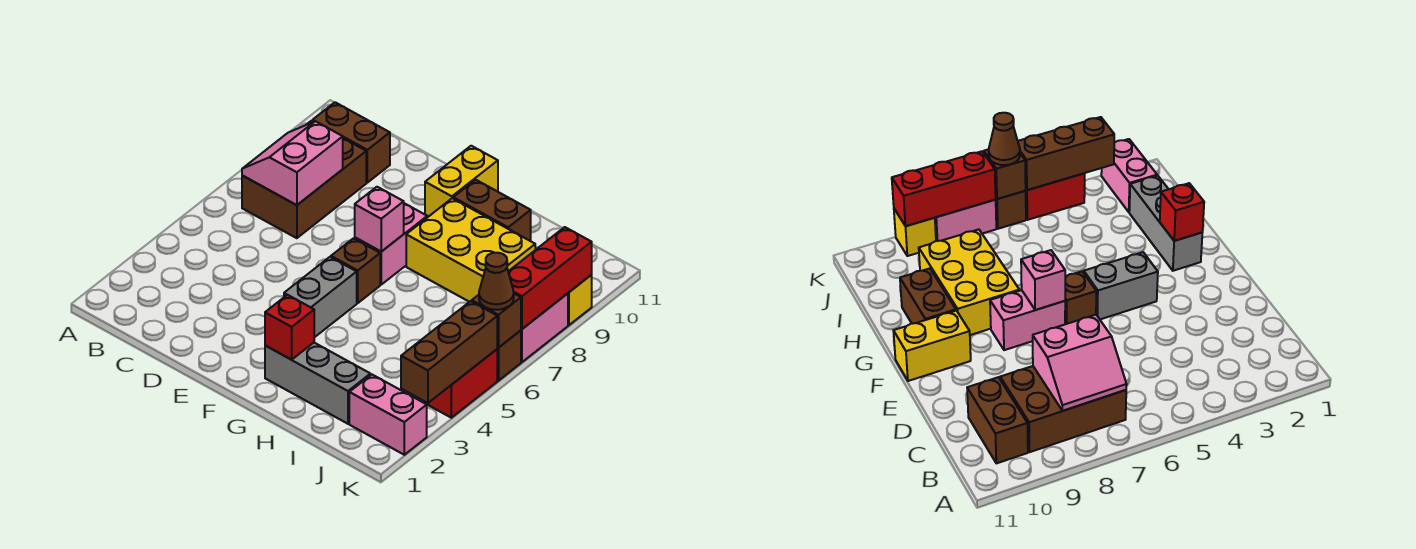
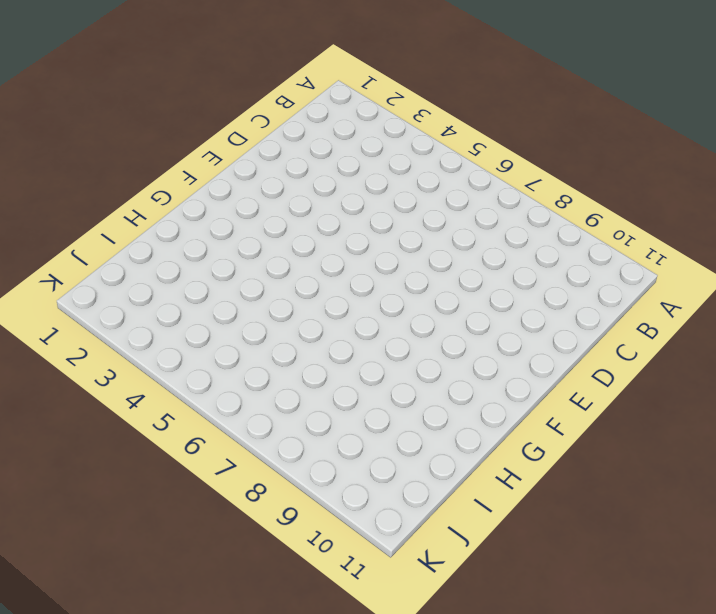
none -> brown brick B7:C9 level 1
none -> brown brick B10:C10 level 1
none -> grey brick F4:F5 level 1

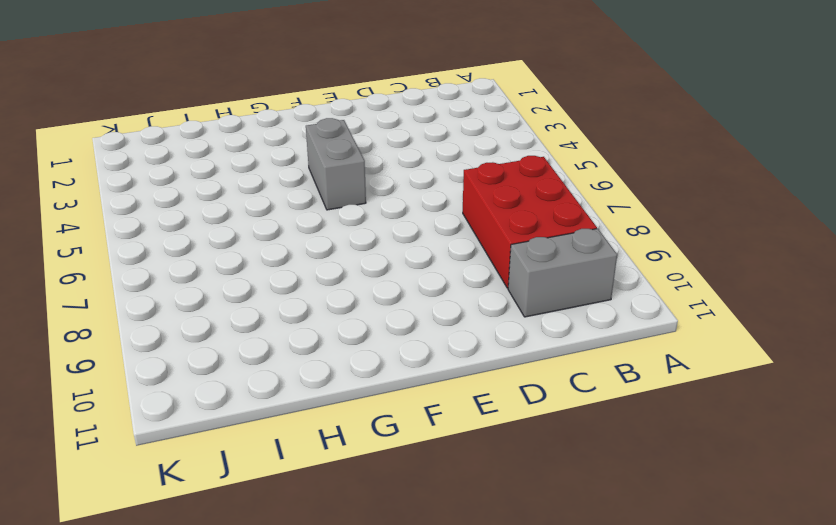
red brick B7:C9 level 1 -> brown brick B7:C9 level 1
grey brick B10:C10 level 1 -> brown brick B10:C10 level 1
none -> brown brick F6 level 1
none -> pink brick F7:F8 level 1
none -> yellow brick F10:F11 level 1

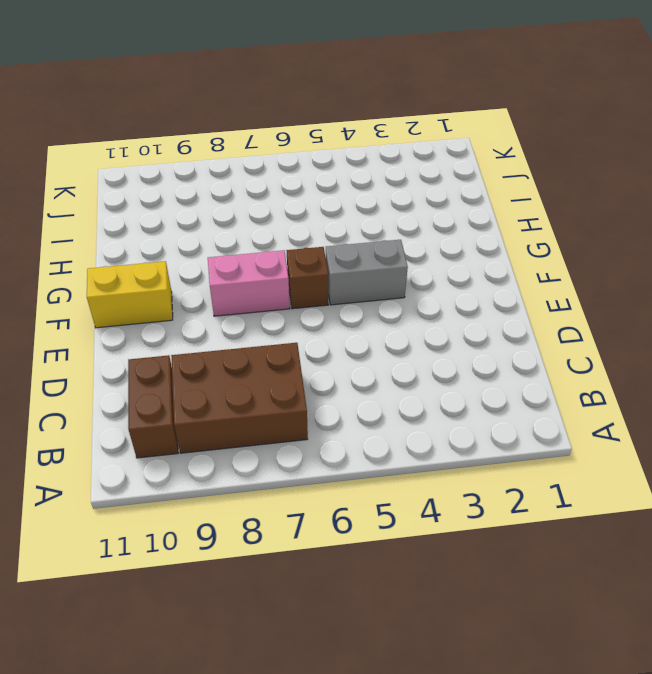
none -> grey brick G2:I2 level 1
none -> yellow brick G8:I9 level 1
none -> brown brick G10:H10 level 1

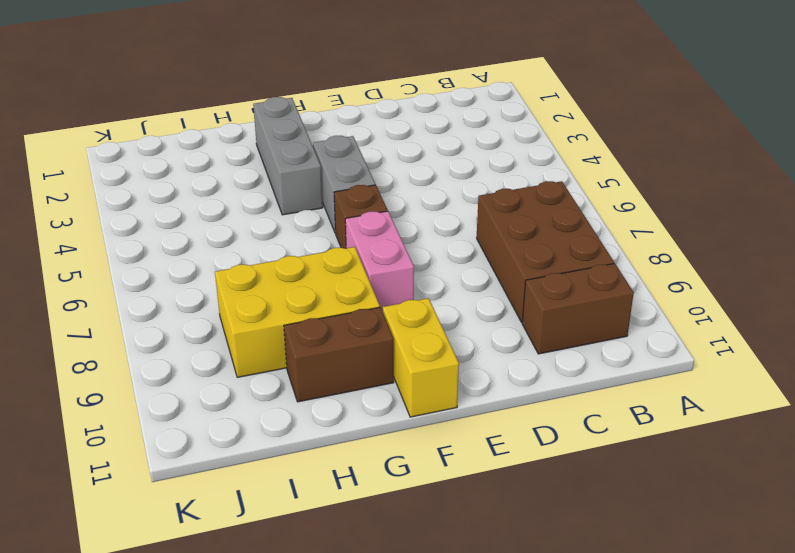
grey brick G2:G4 level 1 -> grey brick G2:I2 level 1
none -> pink brick J2:K2 level 1
none -> red brick K4:K5 level 1
none -> brown brick K6 level 1

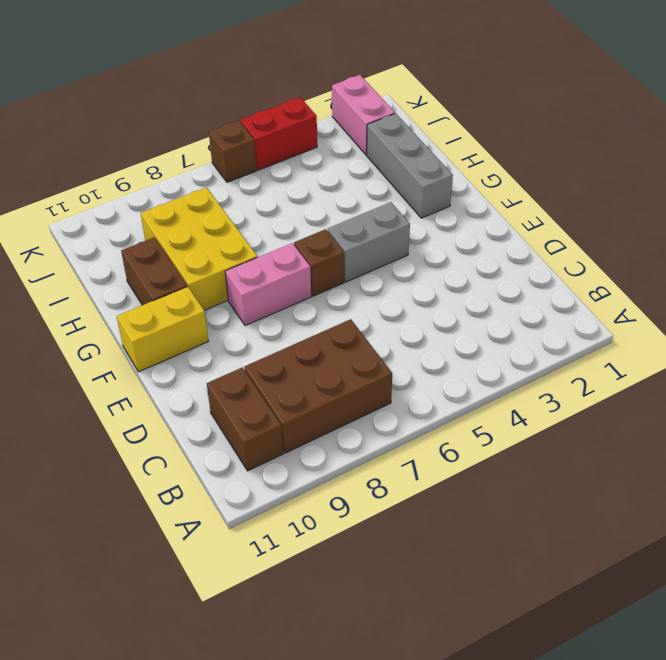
none -> pink brick K7:K8 level 1
none -> yellow brick K9 level 1
none -> pink slope B7:C8 level 2 top C

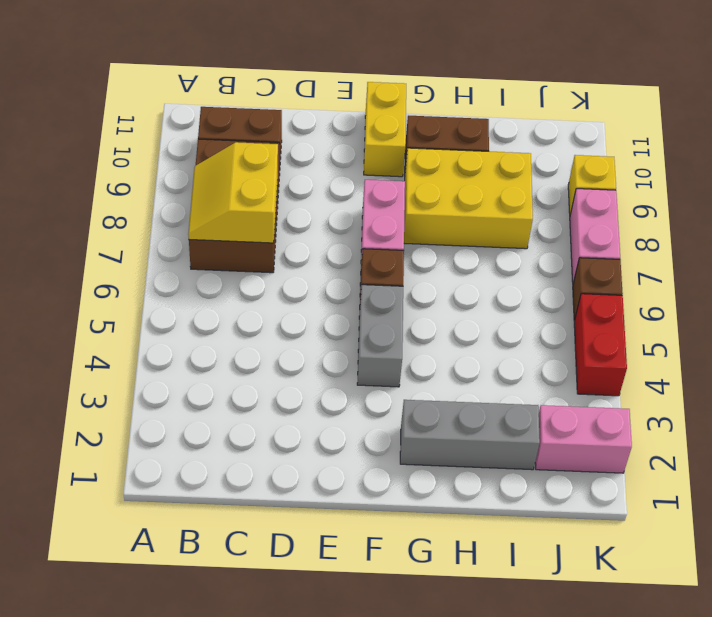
yellow slope B7:C8 level 2 top C -> pink slope B7:C8 level 2 top C
none -> pink brick F7 level 2
none -> red brick G2 level 2
none -> brown brick K3:K5 level 2

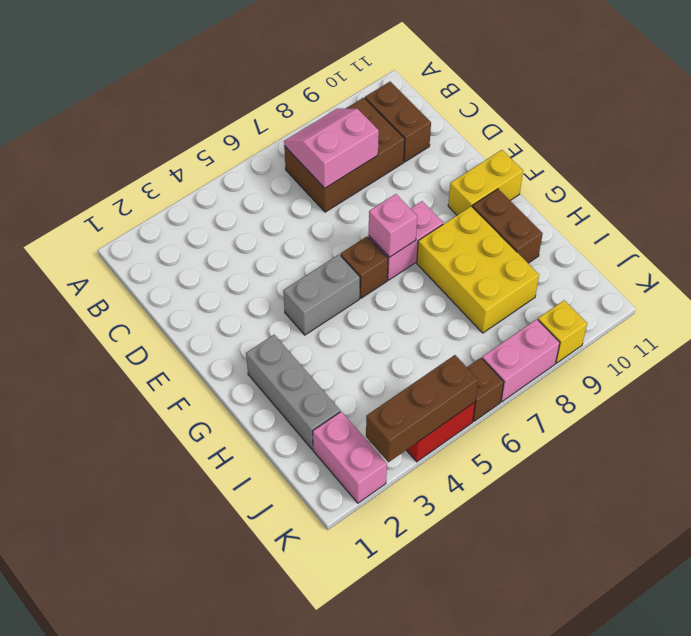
none -> red brick G2 level 2
none -> brown brick K6 level 2
none -> red brick K7:K9 level 2

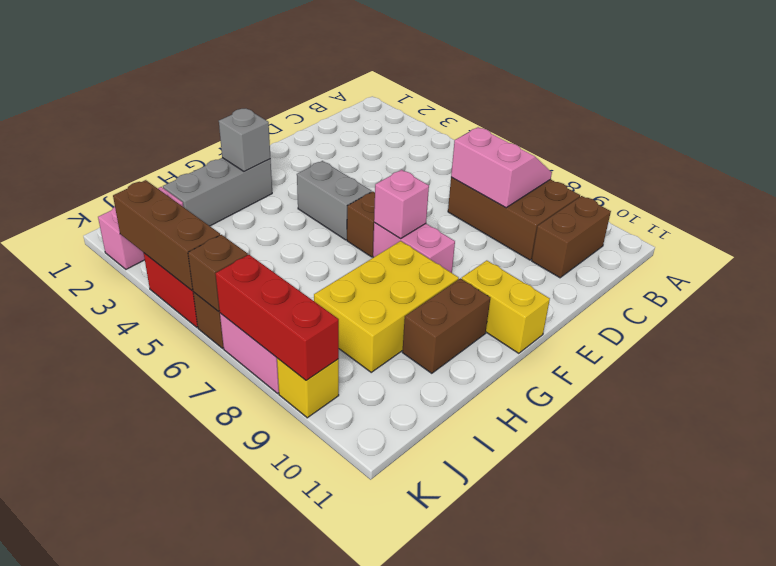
grey brick G2 level 2 -> red brick G2 level 2
none -> brown cone K6 level 3

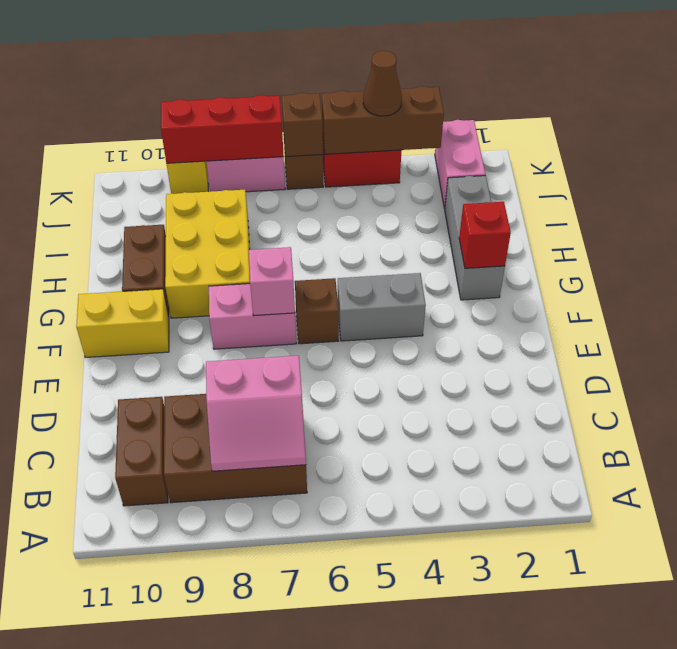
brown cone K4 level 3 -> brown cone K6 level 3

